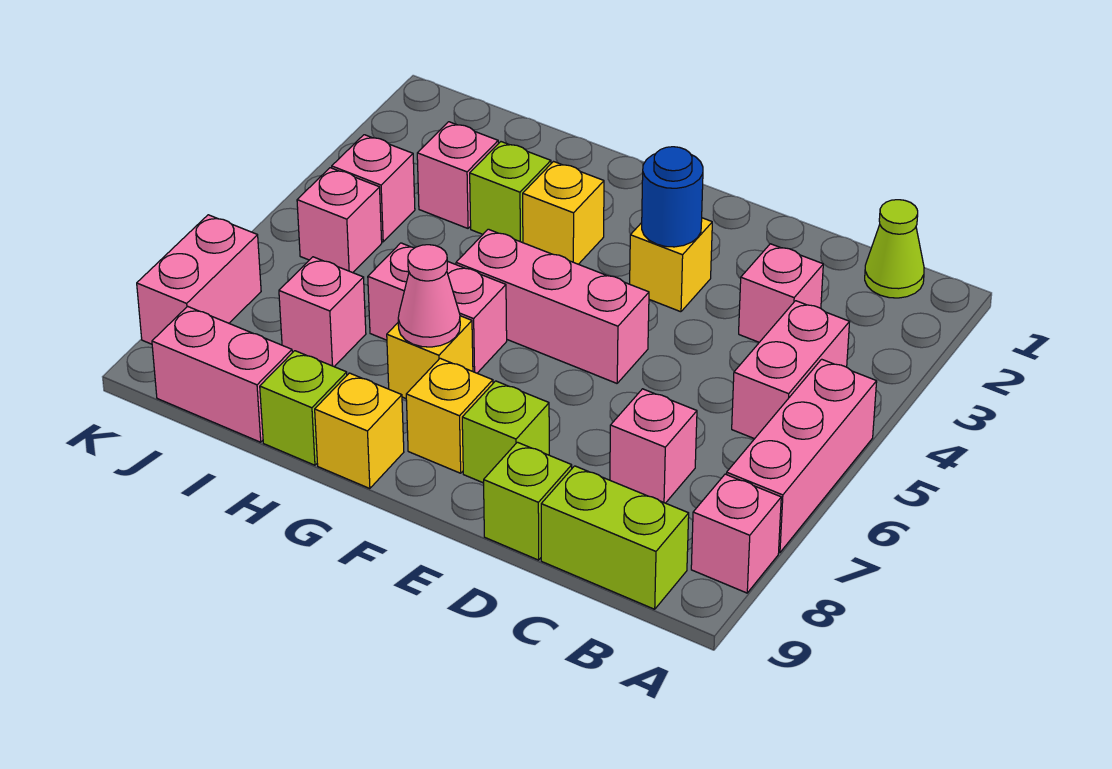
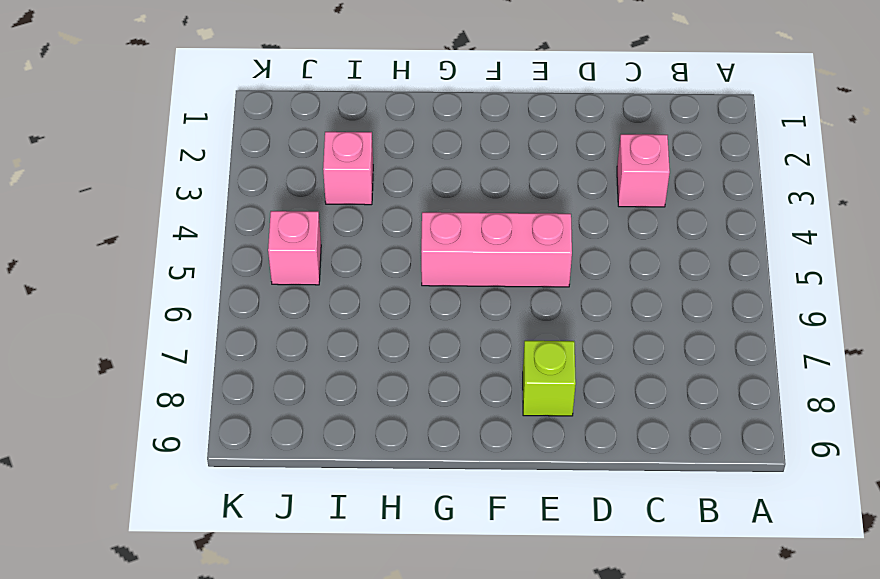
none -> pink brick A5:A7 level 1
none -> pink brick A8 level 1
none -> lime cone B1 level 1

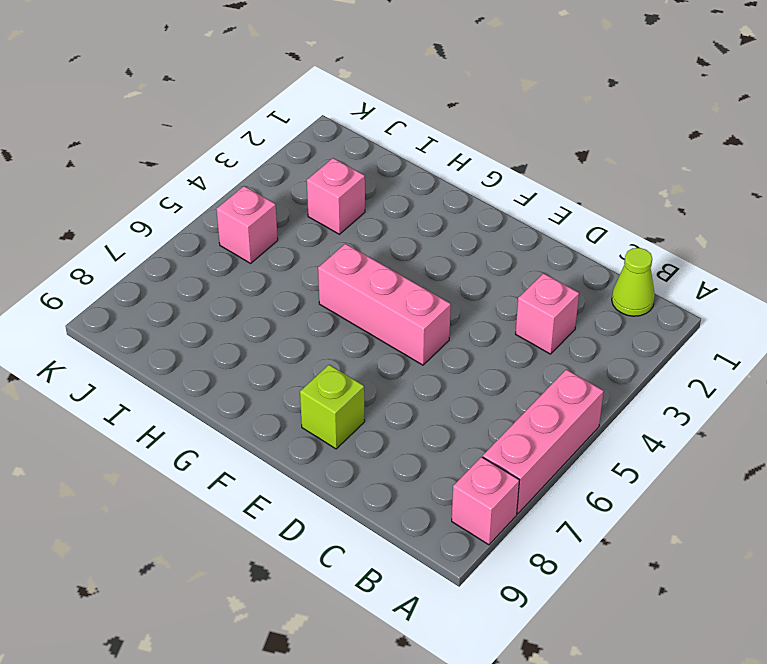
none -> pink brick B4:B5 level 1
none -> lime brick B9:C9 level 1
none -> pink brick C7 level 1

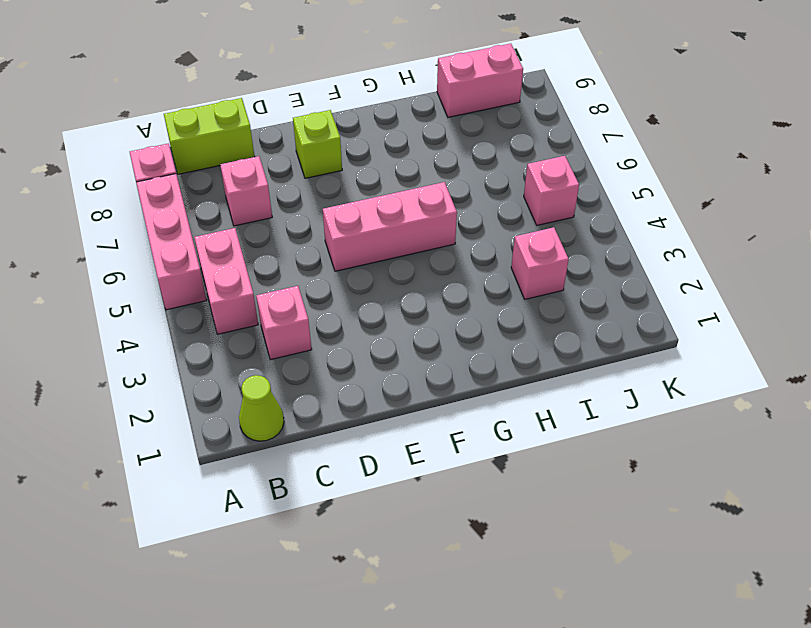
none -> lime brick D9 level 1
none -> yellow brick E3 level 1
none -> yellow brick F8 level 1

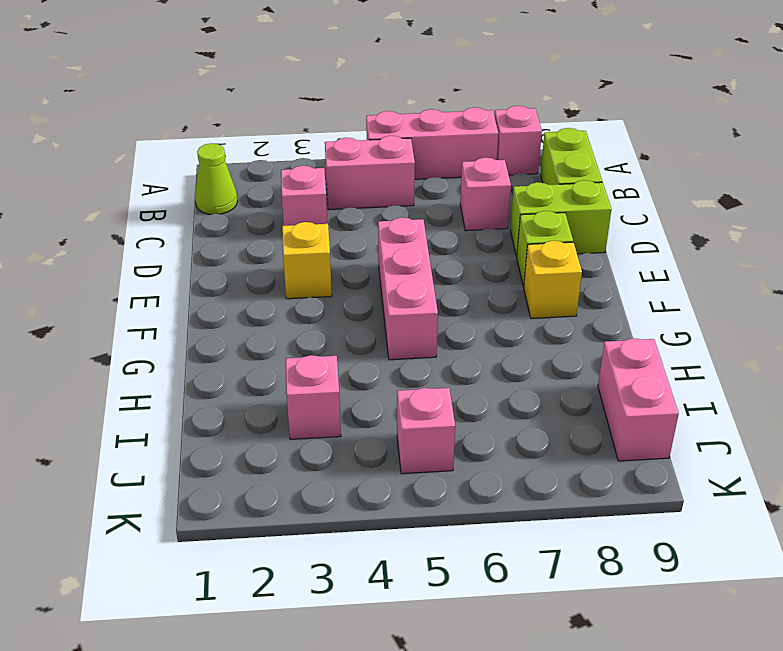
lime brick D8:D9 level 1 -> lime brick D9 level 1
none -> yellow brick G3 level 1
none -> pink brick G6:H6 level 1
none -> yellow brick G7 level 1

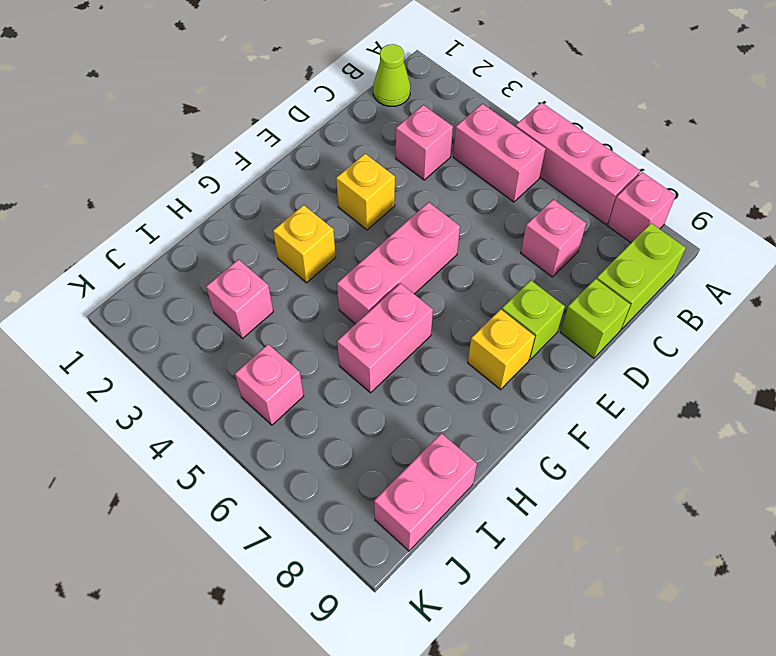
none -> yellow brick G7 level 1
none -> yellow brick G9 level 1
none -> lime brick H3 level 1

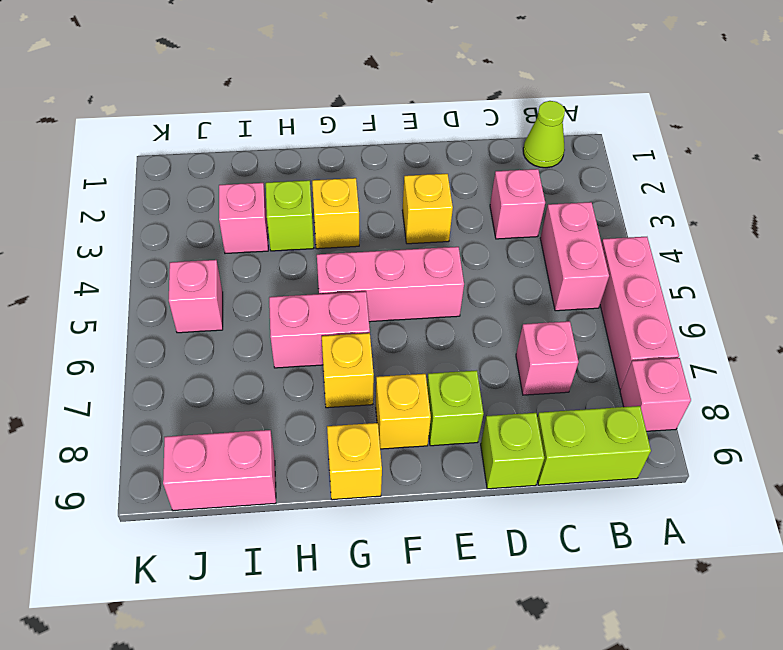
none -> lime brick H9 level 1
none -> pink brick I7 level 1
none -> pink brick J4 level 1

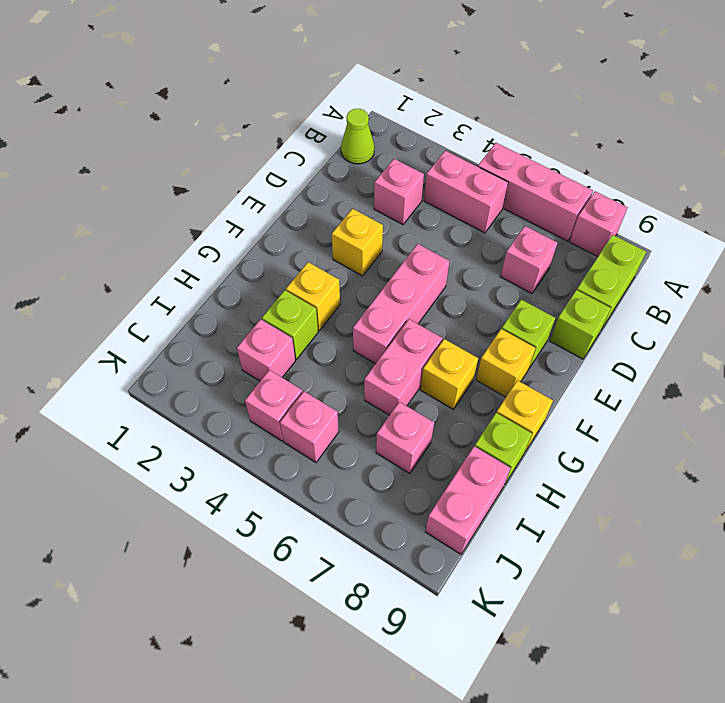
none -> pink brick K7:K8 level 1
none -> blue round brick E3 level 2
none -> pink cone G7 level 2

